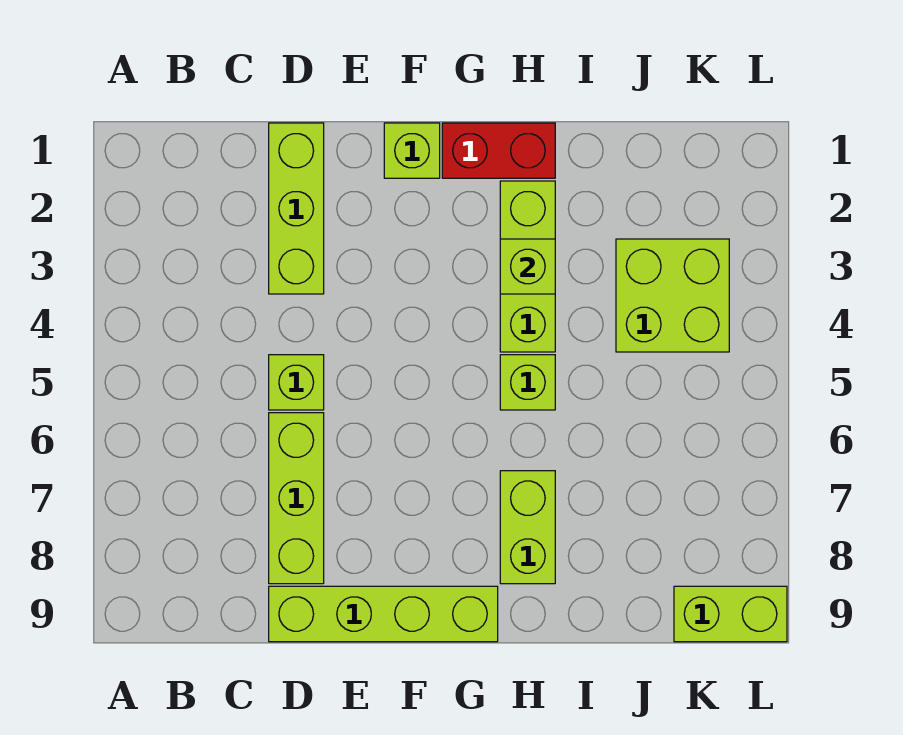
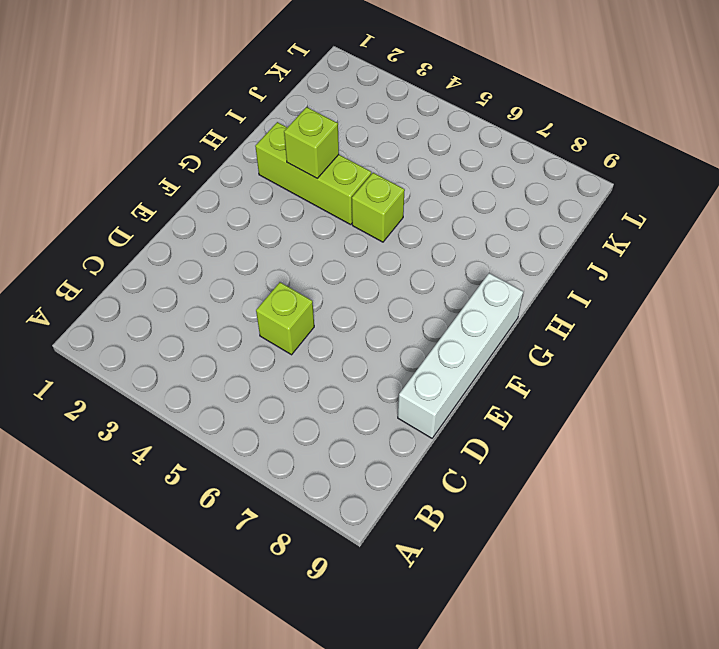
white brick D9:G9 level 1 -> lime brick D9:G9 level 1
none -> lime brick D1:D3 level 1
none -> lime brick D6:D8 level 1
none -> lime brick F1 level 1

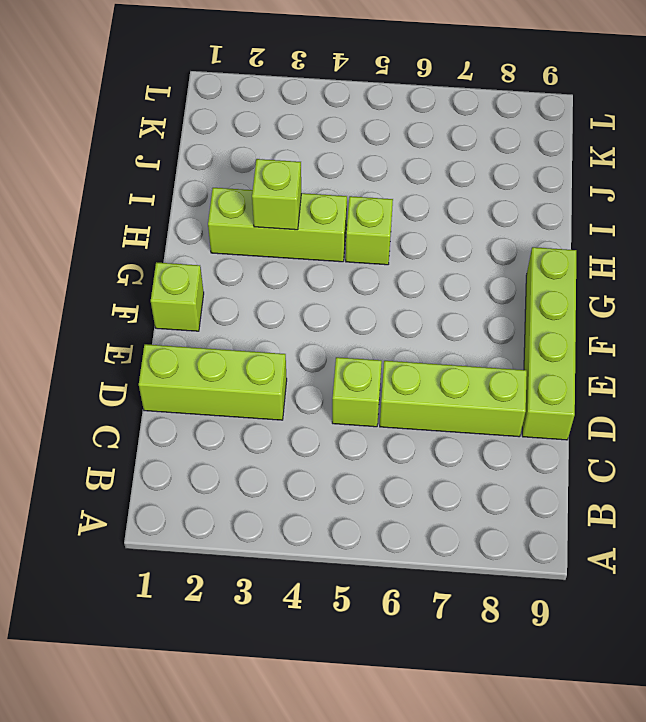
none -> red brick G1:H1 level 1
none -> lime brick H7:H8 level 1
none -> lime brick J3:K4 level 1

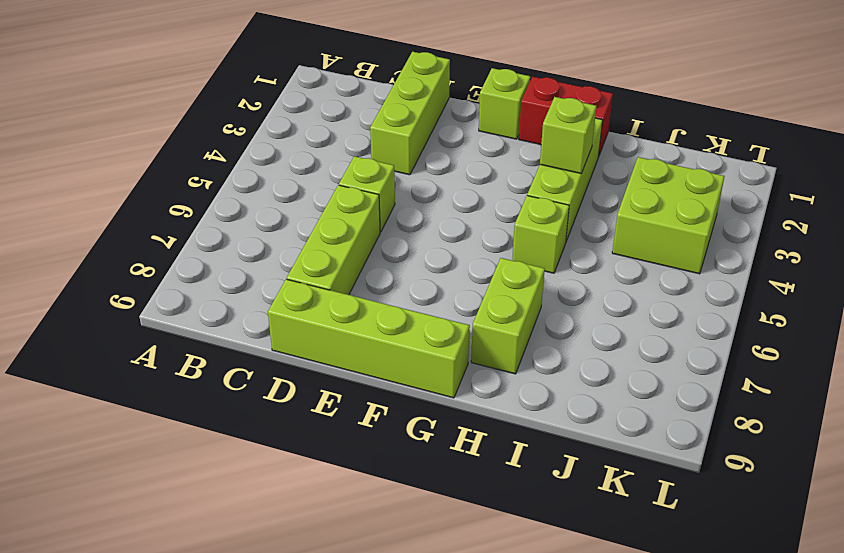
none -> lime brick K9:L9 level 1

